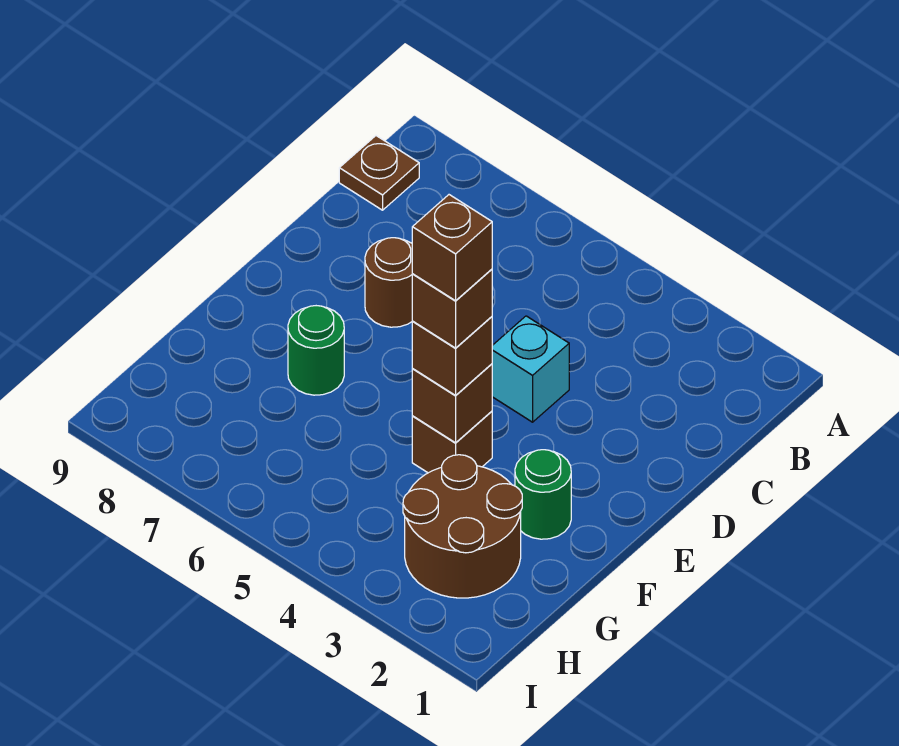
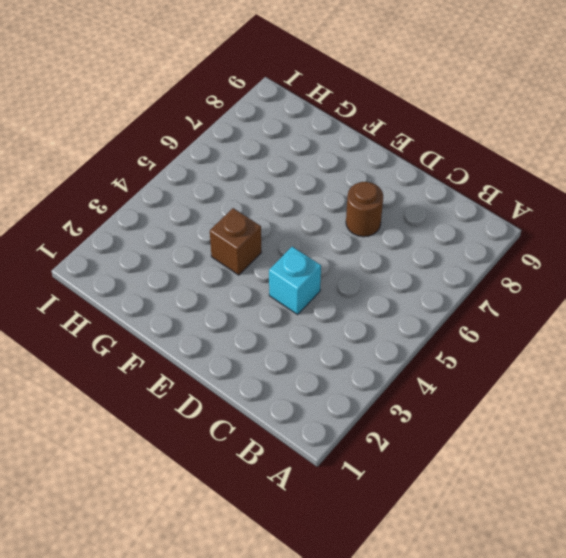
none -> brown plate B9 level 1
none -> green round brick F2 level 1

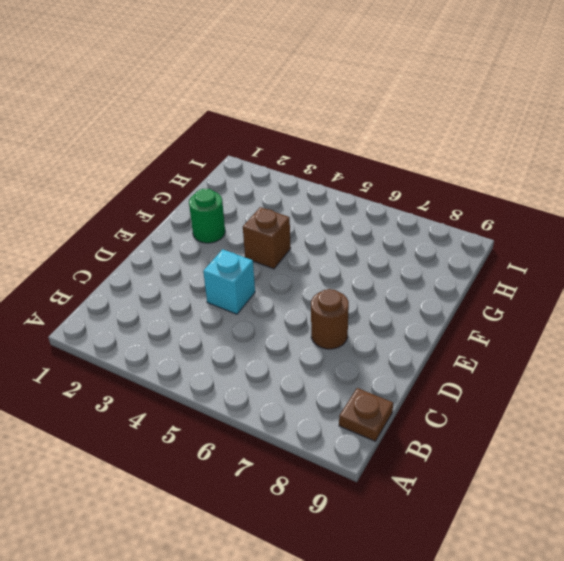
none -> green round brick F7 level 1
none -> brown round brick G2:H3 level 1

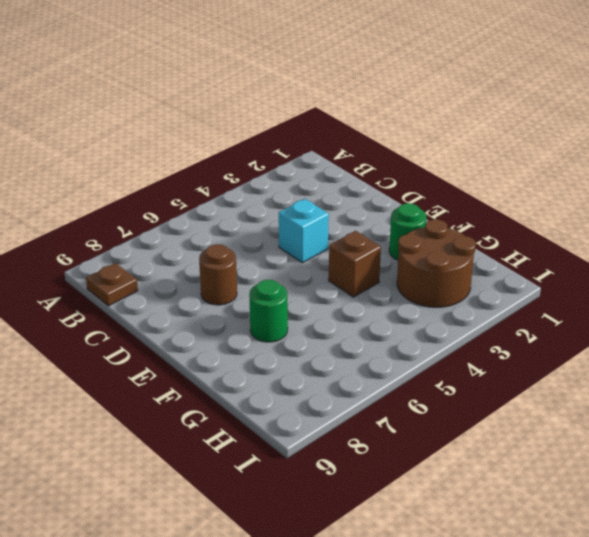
none -> brown brick F4 level 2
none -> brown brick F4 level 3

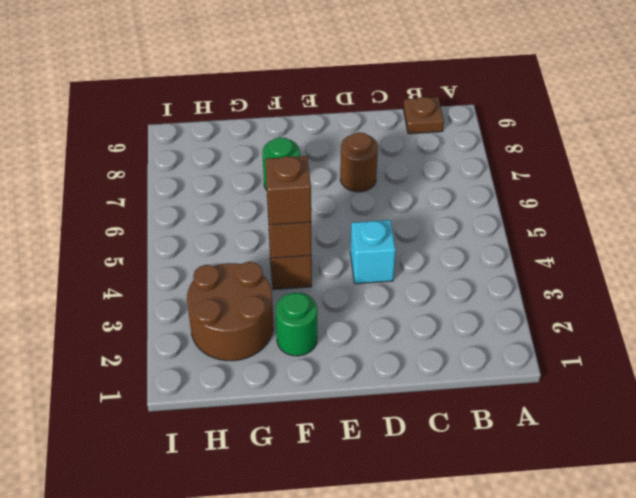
none -> brown brick F4 level 4
none -> brown brick F4 level 5

